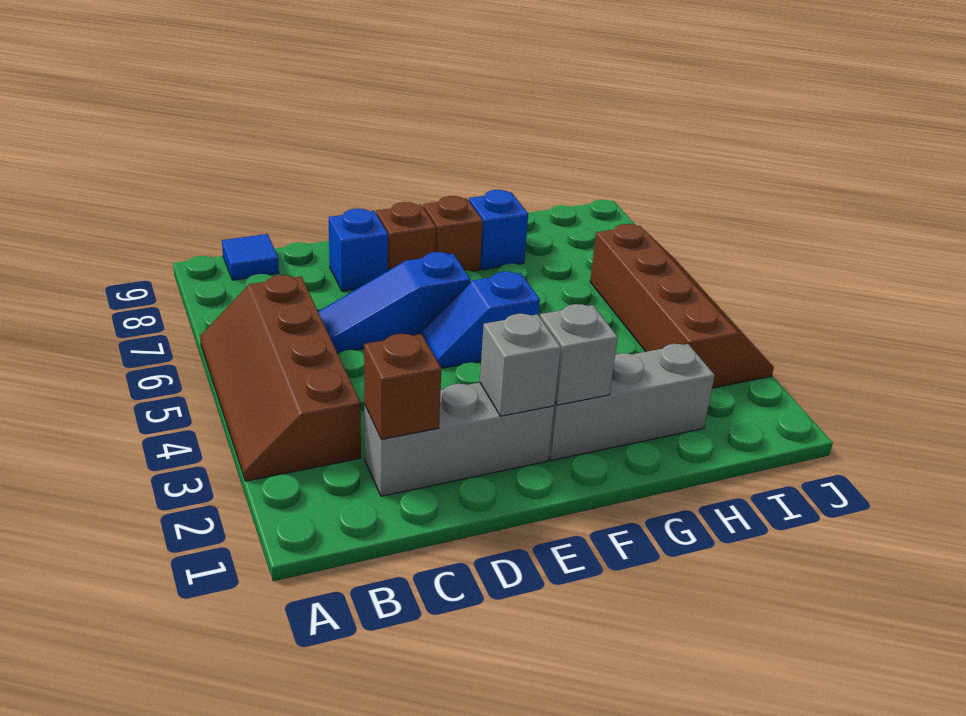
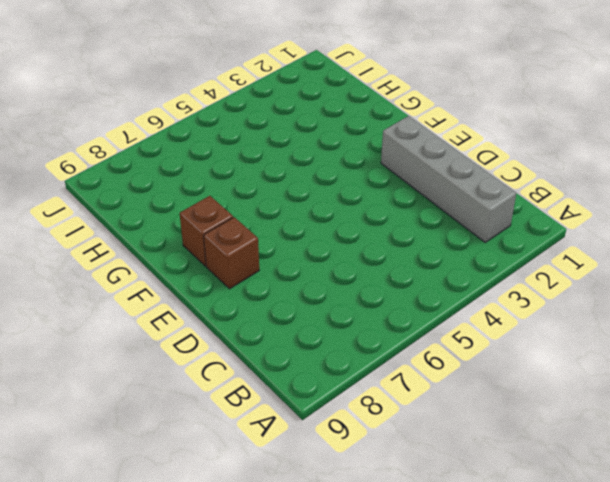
grey brick B2:E2 level 1 -> grey brick C2:E2 level 1
none -> brown slope A3:B6 level 1 top B
none -> blue tile B9 level 1
none -> blue slope C6:E6 level 1 top E

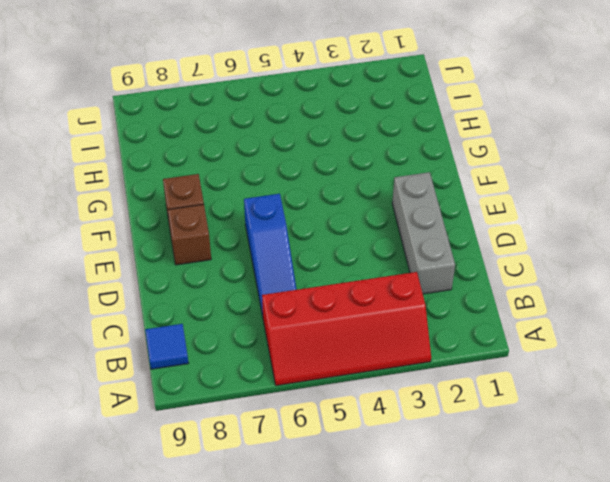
red slope A3:B6 level 1 top B -> brown slope A3:B6 level 1 top B
none -> blue brick D8 level 1
none -> blue slope E5:F5 level 1 top F
none -> grey brick F2:H2 level 1

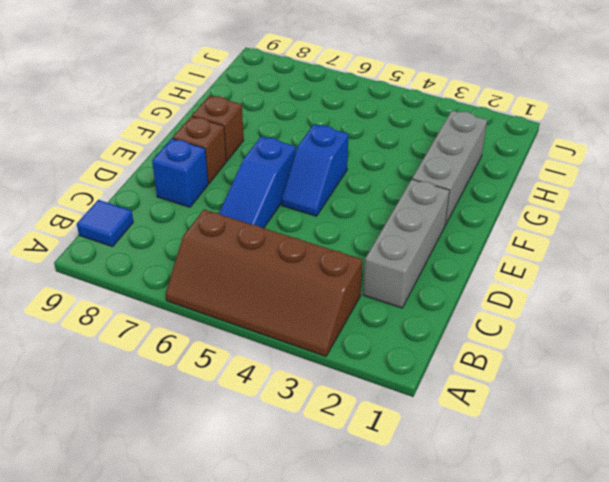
none -> blue brick G8 level 1
none -> brown slope I3:J6 level 1 top I
none -> brown brick C2 level 2

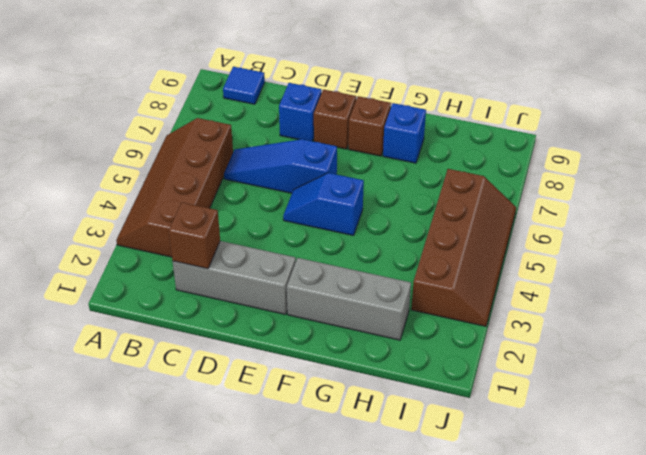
none -> grey brick E2 level 2
none -> grey brick F2 level 2

